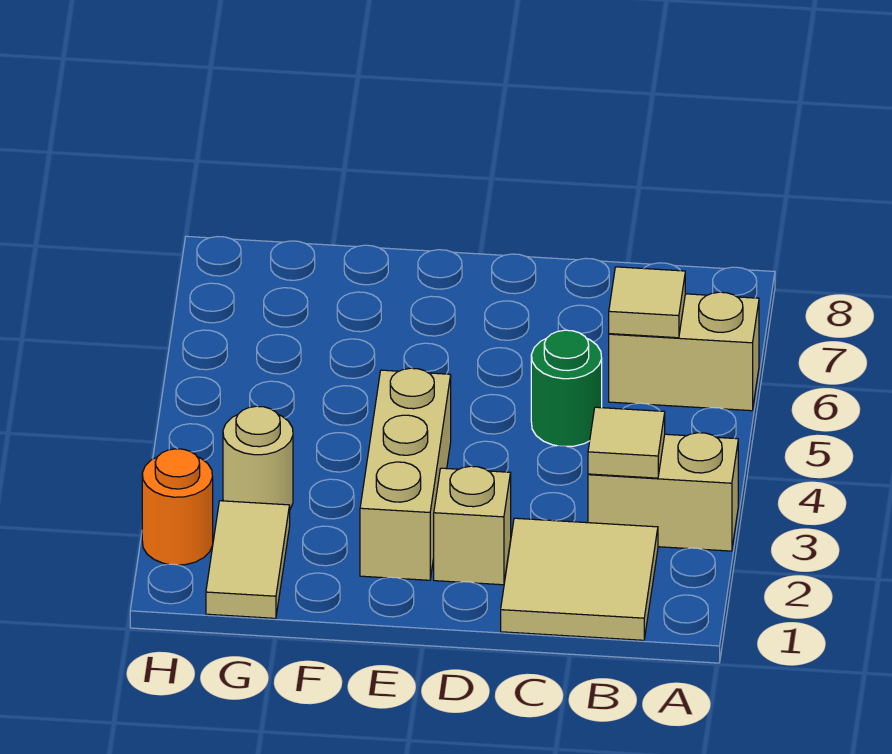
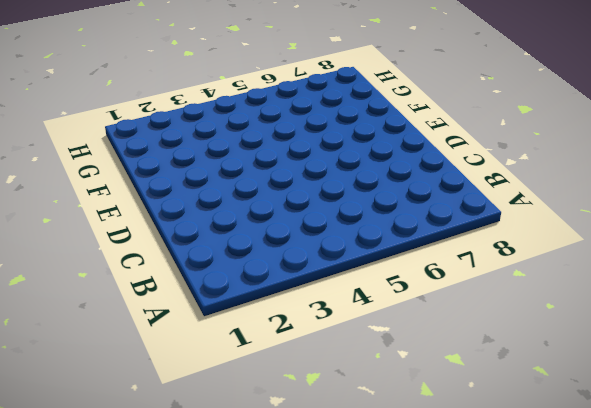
none -> tan brick A3:B3 level 1
none -> tan brick A6:B6 level 1

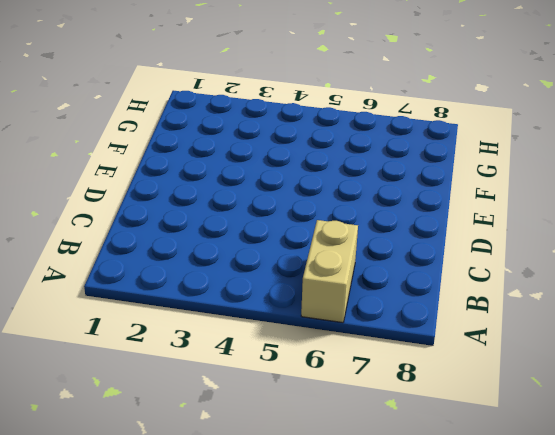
none -> tan brick A3:B3 level 1
none -> tan tile B1:C2 level 1

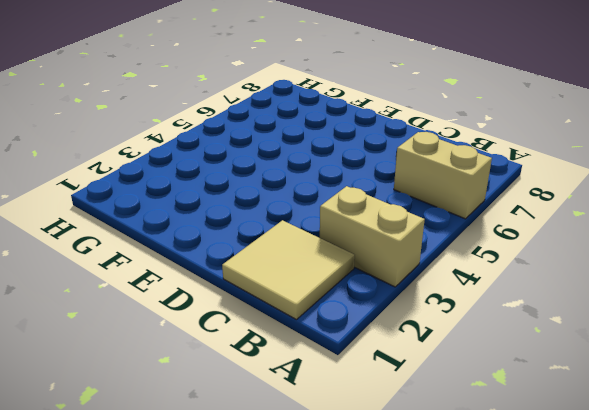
none -> green round brick C5 level 1
none -> tan brick D2 level 1

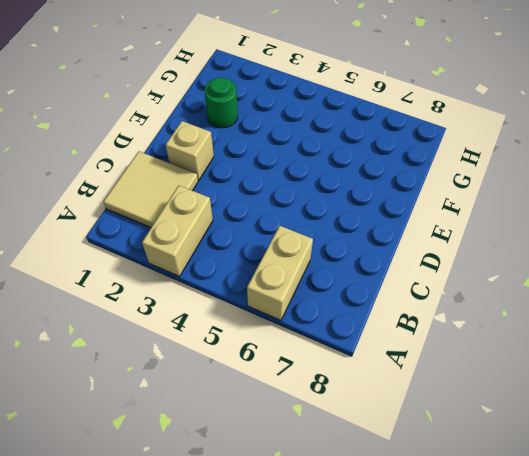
green round brick F2 level 1 -> green round brick C5 level 1
none -> tan brick E2:E4 level 1
none -> tan tile G1:G2 level 1

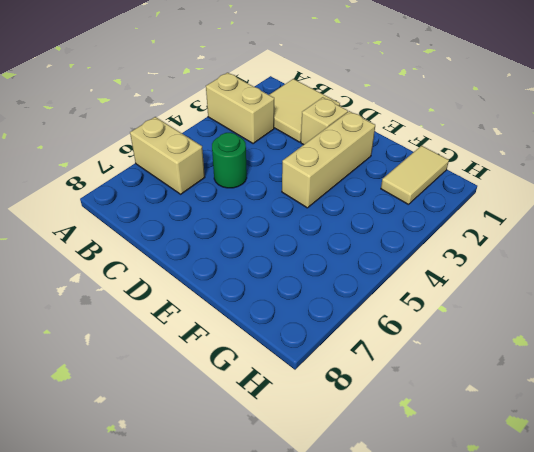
none -> tan round brick G3 level 1
none -> orange round brick H2 level 1

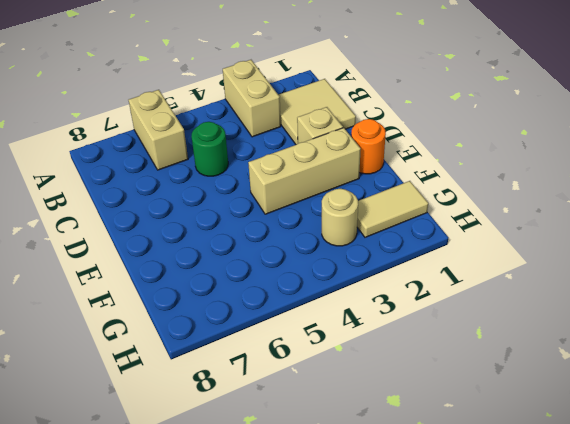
orange round brick E1 level 1 -> orange round brick H2 level 1
none -> tan tile B3 level 2
none -> tan tile B6 level 2

